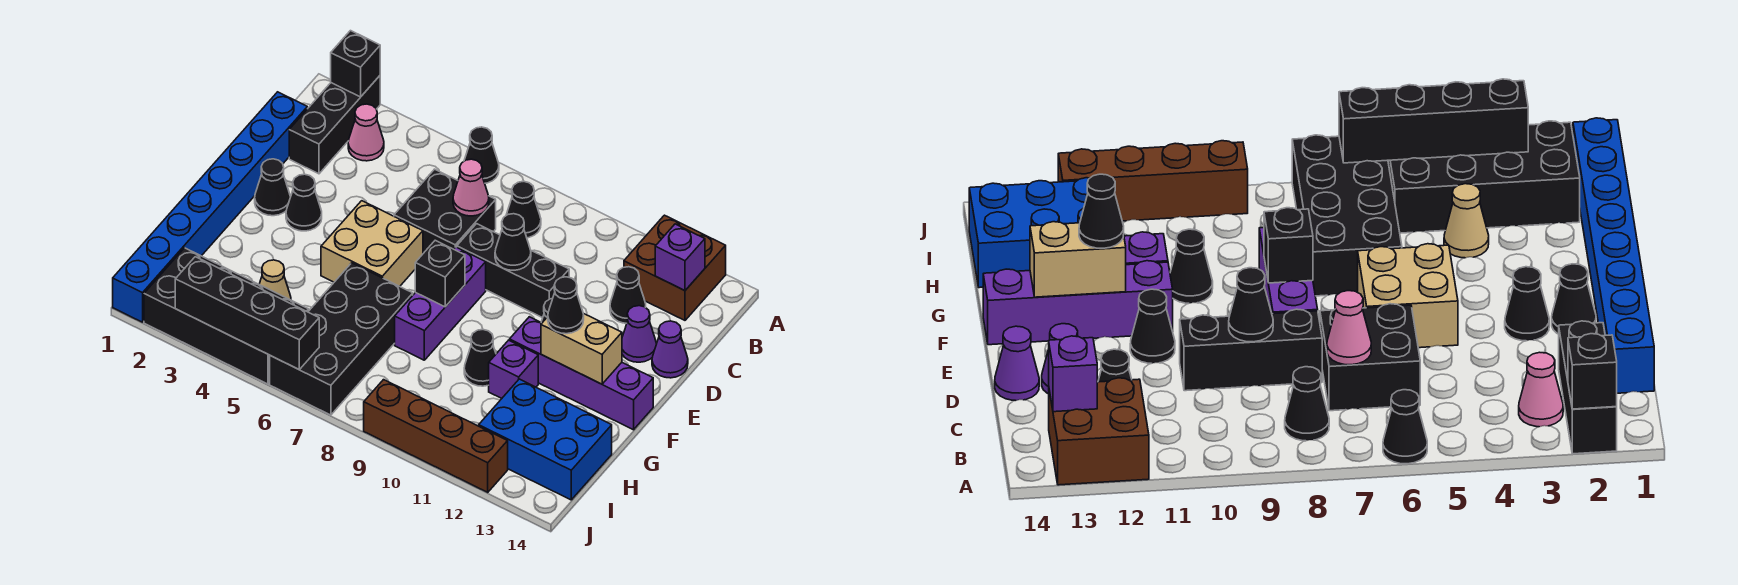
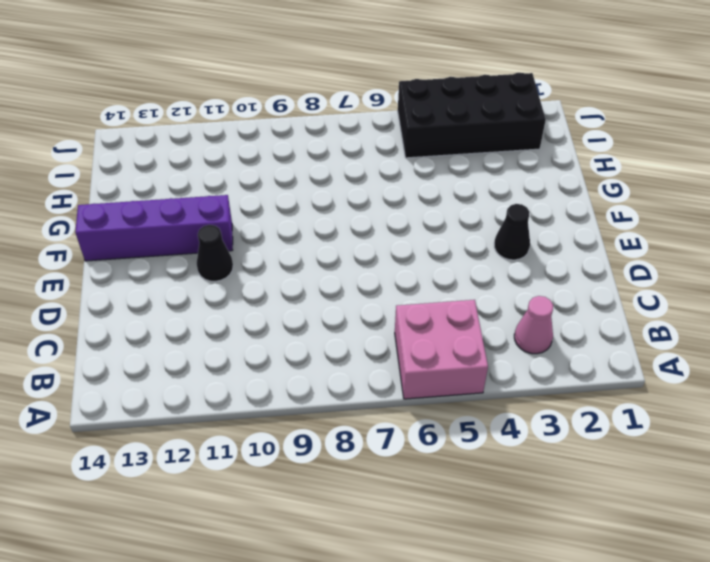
pink brick A5:B6 level 1 -> black cone A6 level 1
none -> black brick A2:C2 level 1
none -> brown brick A12:B13 level 1
none -> black cone B8 level 1
none -> blue brick C1:J1 level 1

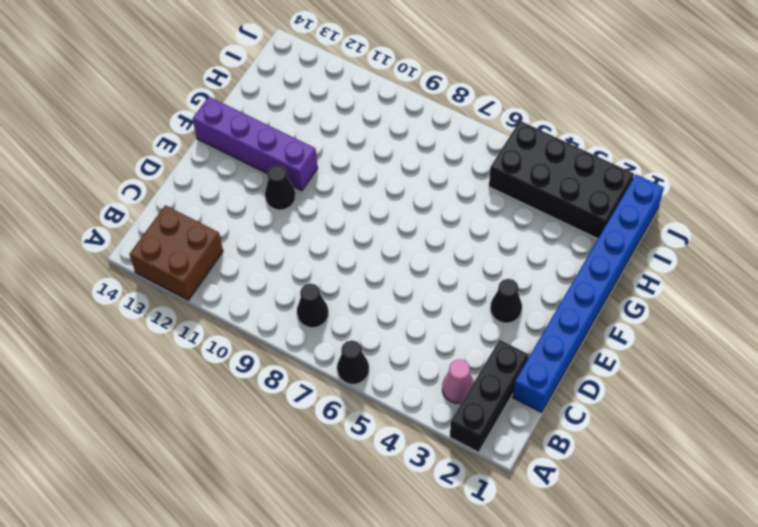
none -> black brick C6:D7 level 1
none -> black cone C12 level 1
none -> black brick D8:D10 level 1
none -> purple cone D13 level 1

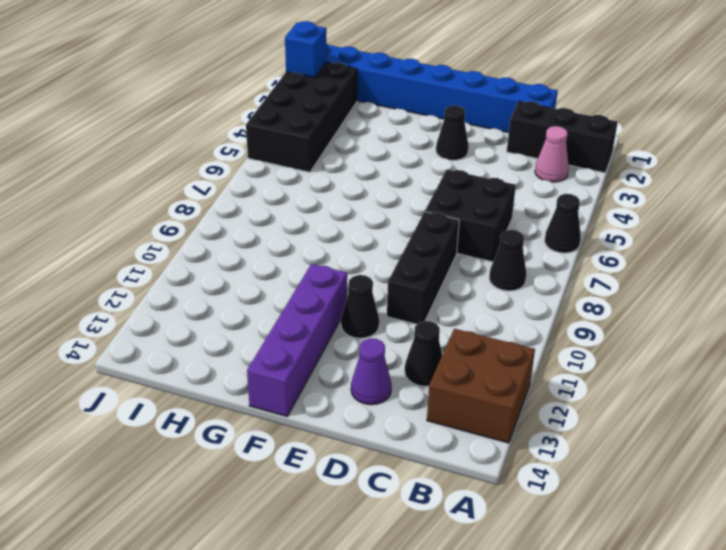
blue brick J2 level 2 -> none
none -> purple cone D14 level 1
none -> black cone E2 level 1
none -> tan brick E5:F6 level 1
none -> purple brick E8:G8 level 1

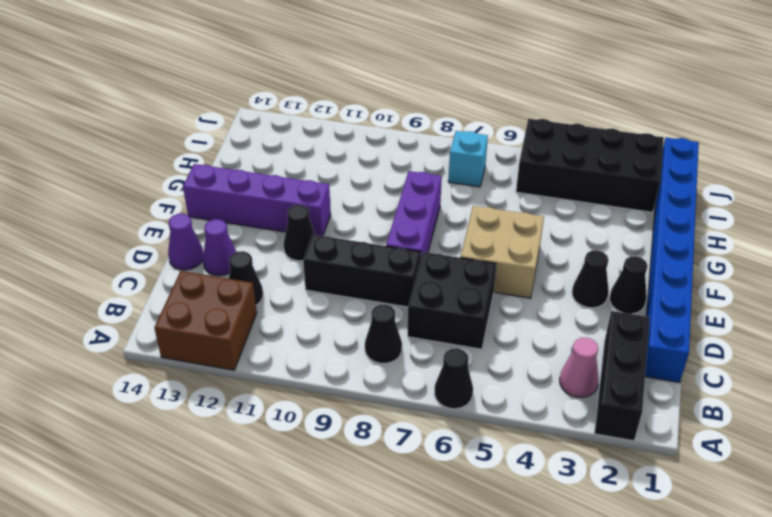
cyan brick I7 level 1 -> black brick G6:J7 level 1
none -> black cone G10 level 1
none -> purple brick G11 level 1
none -> tan cone H4 level 1
none -> blue brick H12:I14 level 1

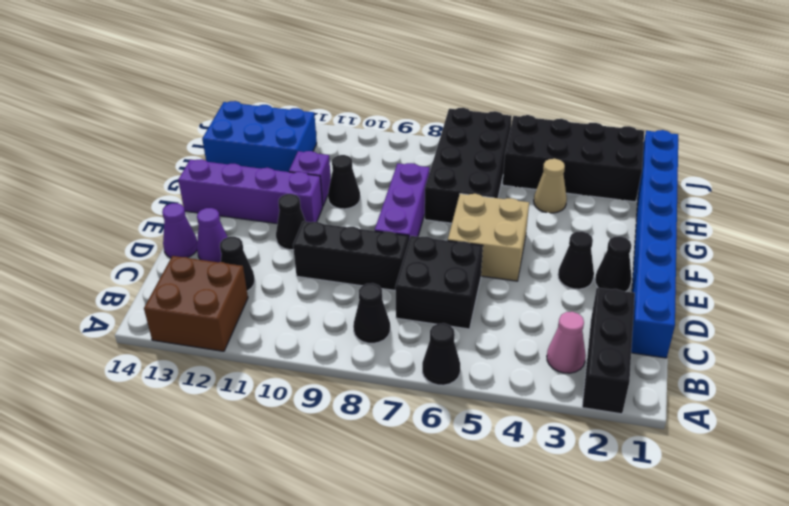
none -> brown brick J9:J12 level 1
none -> black brick A2 level 2
none -> purple brick B13 level 2
none -> pink cone C7 level 2

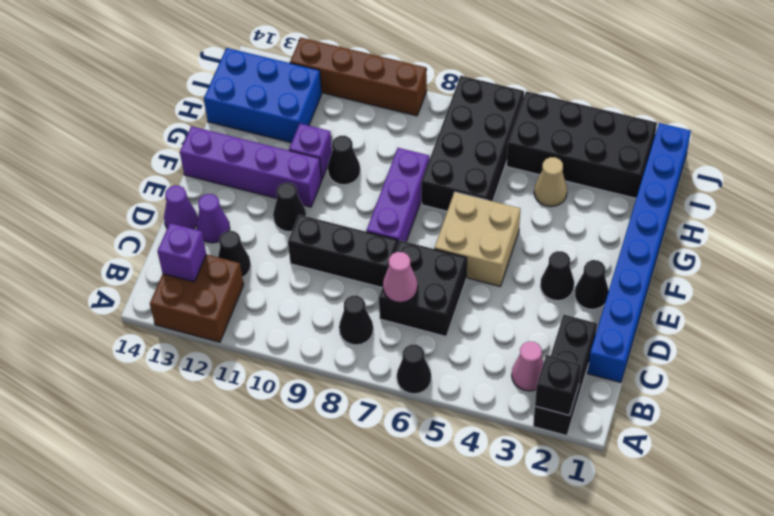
none -> black cone D9 level 2
none -> black brick F8 level 2
none -> tan brick F12:F13 level 2
none -> black brick J3:J6 level 2

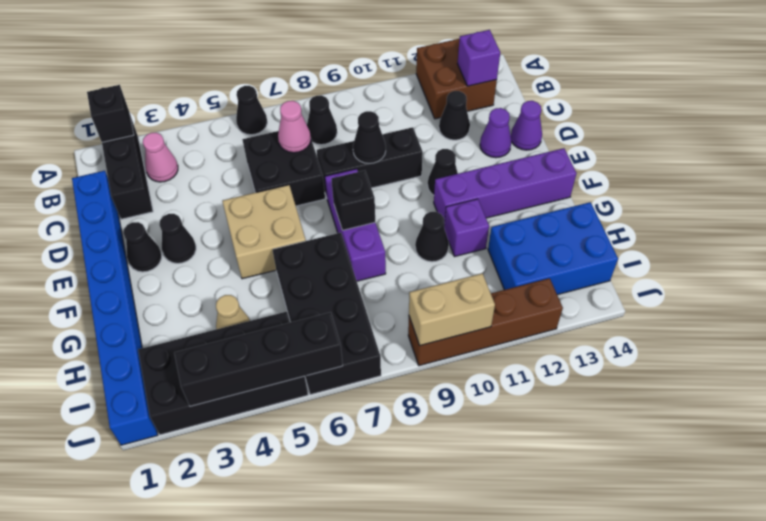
tan brick J9:J10 level 2 -> tan brick F12:F13 level 2
none -> black cone F12 level 3

